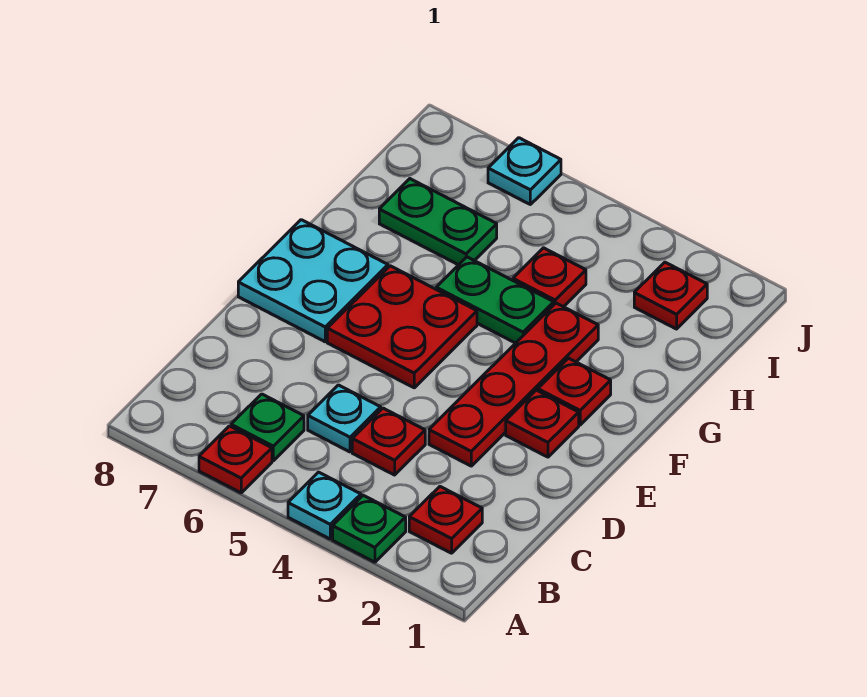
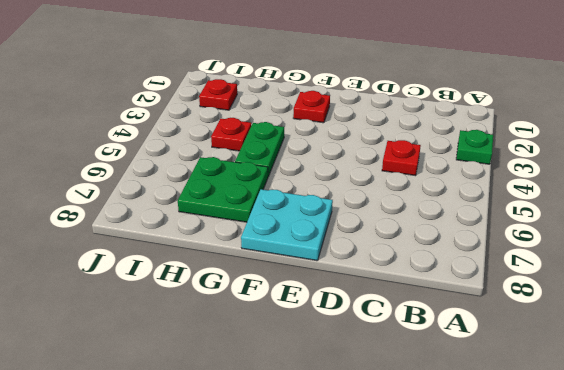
green plate G6:H7 level 1 -> green plate H6:H7 level 1
none -> cyan plate A4 level 1
none -> red plate A6 level 1
none -> red plate B2 level 1

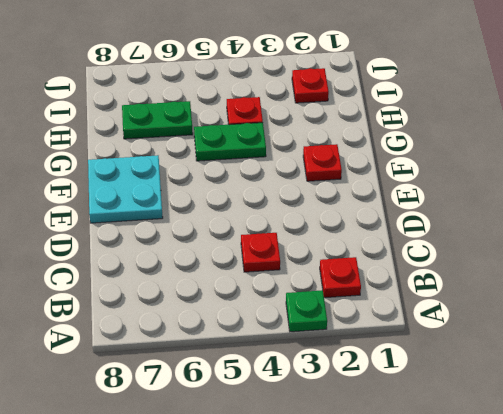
none -> cyan plate A4 level 1
none -> red plate A6 level 1
none -> green plate B6 level 1

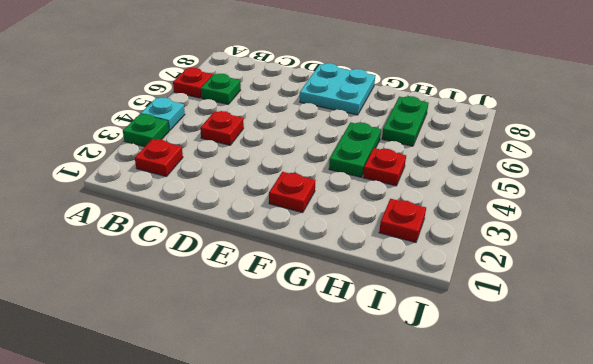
none -> cyan plate C5 level 1
none -> red plate D3:G3 level 1
none -> red plate E2 level 1

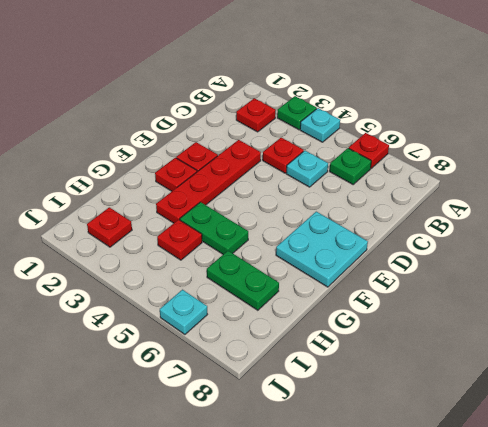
none -> red plate E5:F6 level 1

